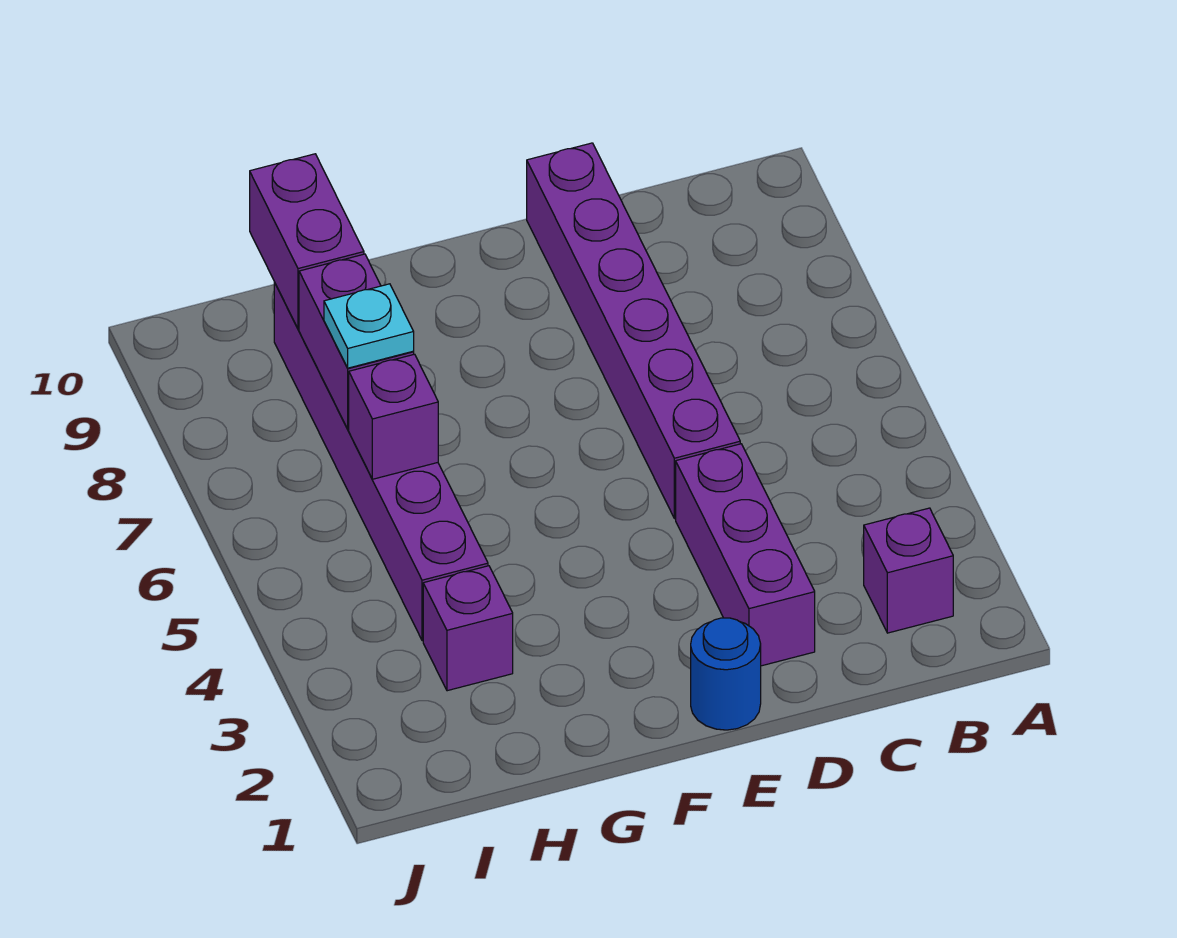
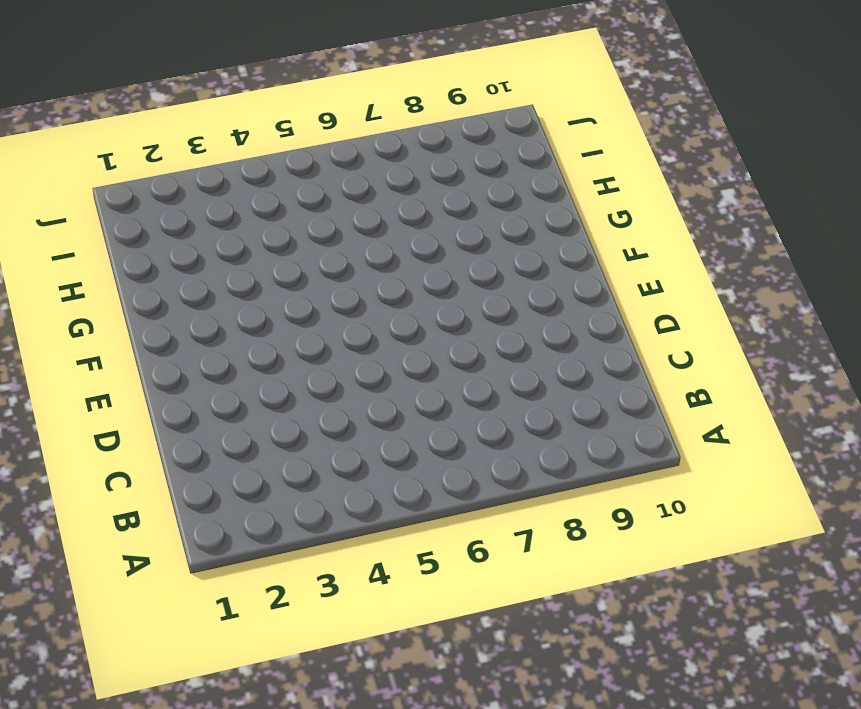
none -> purple brick B2 level 1
none -> purple brick D2:D4 level 1

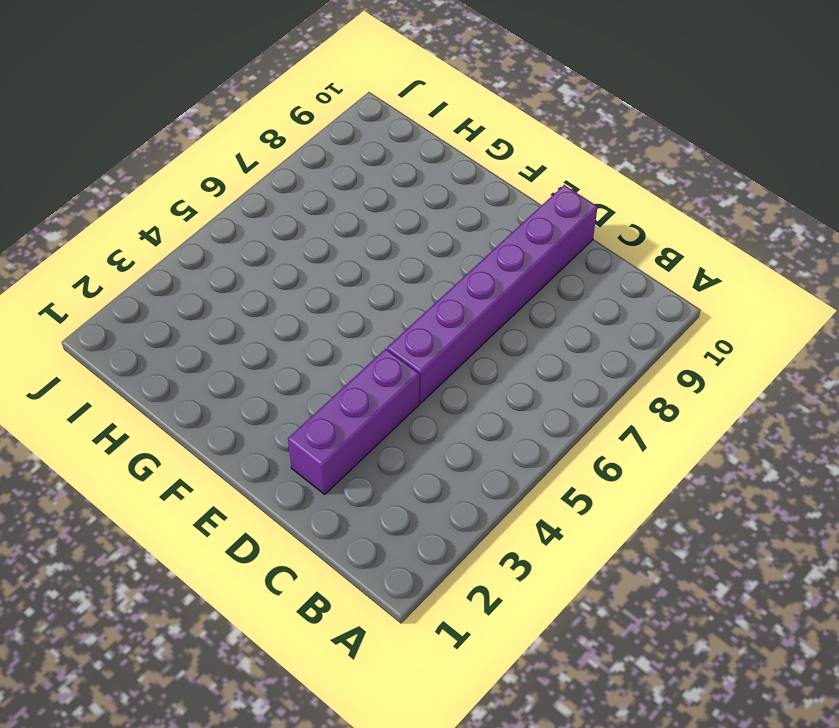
none -> purple brick B2 level 1
none -> blue round brick E1 level 1

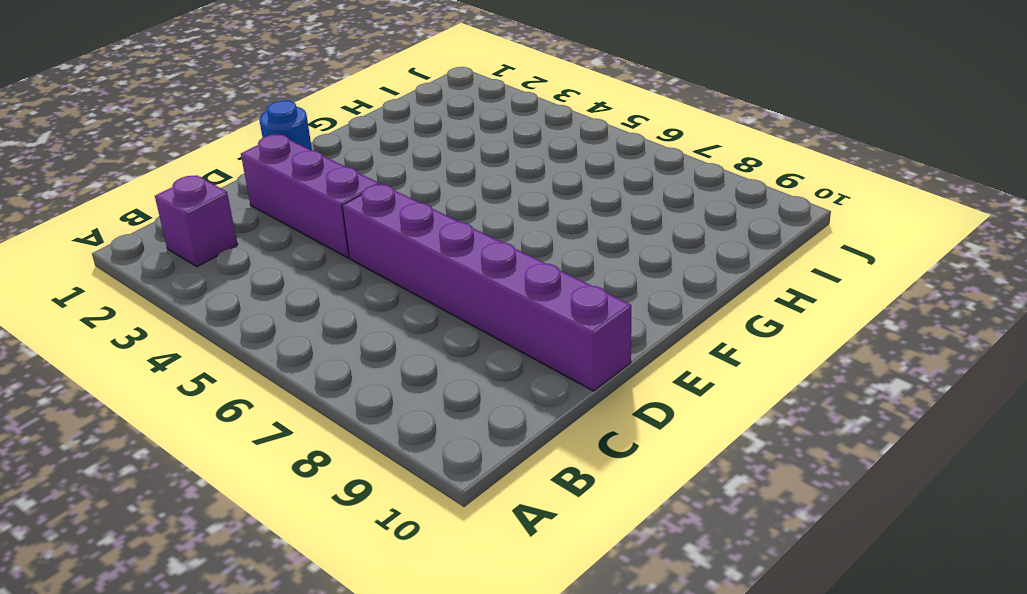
none -> purple brick H3 level 1
none -> purple brick H4:H9 level 1

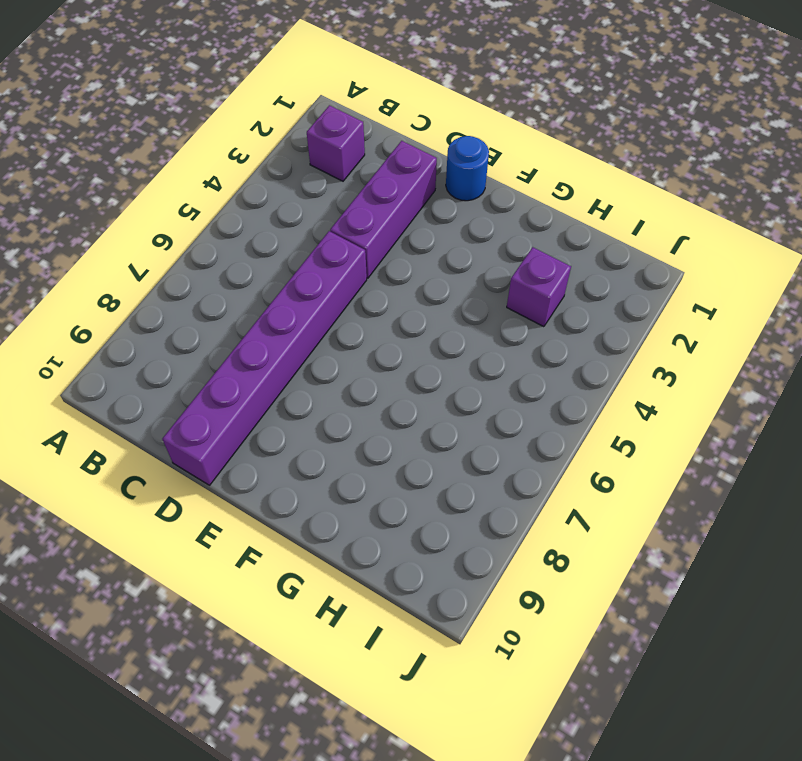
none -> purple brick H4:H9 level 1
none -> purple brick H6 level 2

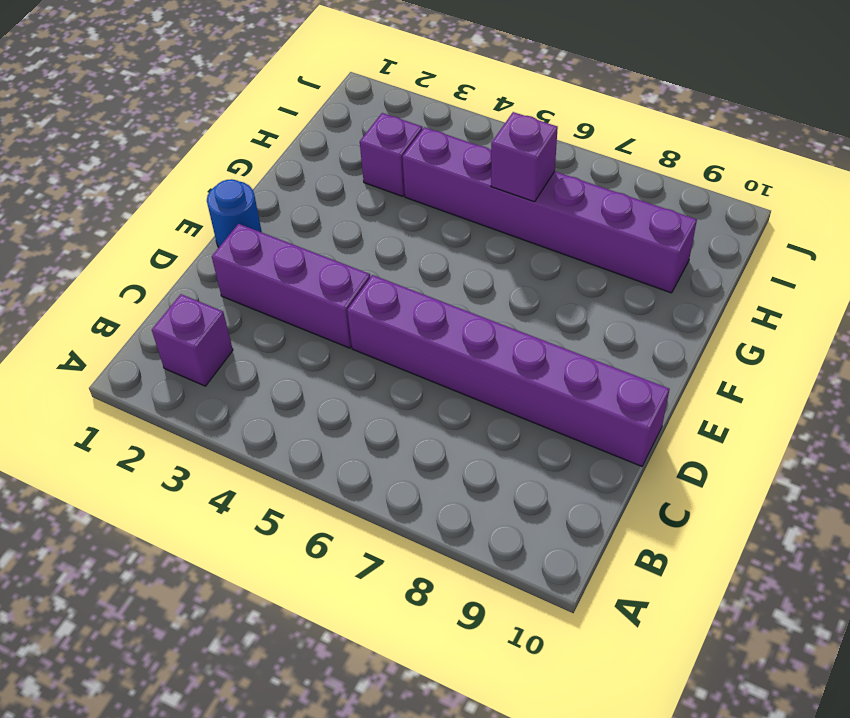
none -> purple brick H7:H8 level 2
none -> purple brick H9:H10 level 2

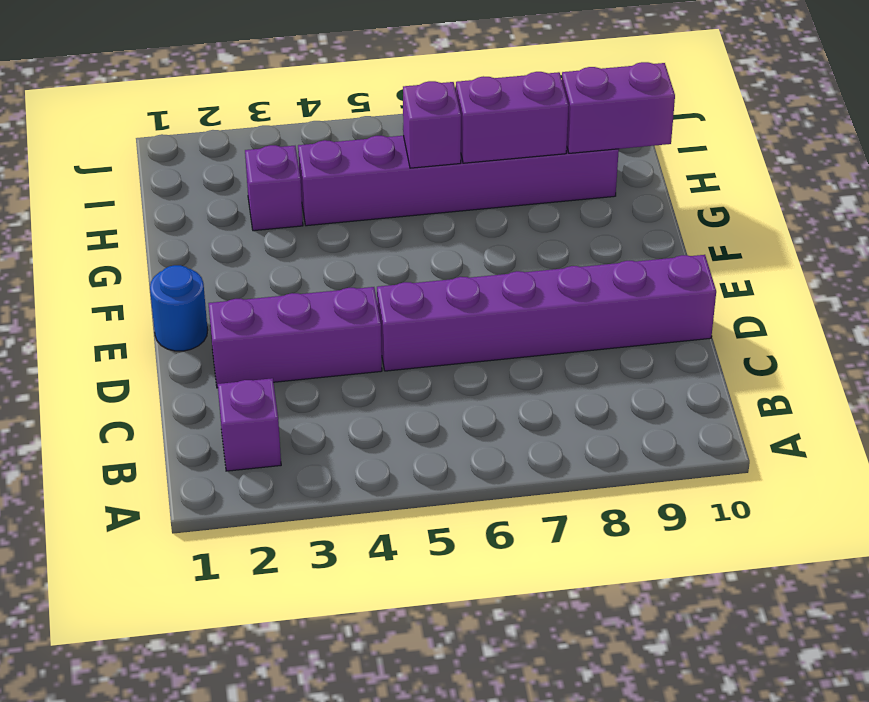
none -> cyan plate H7 level 3

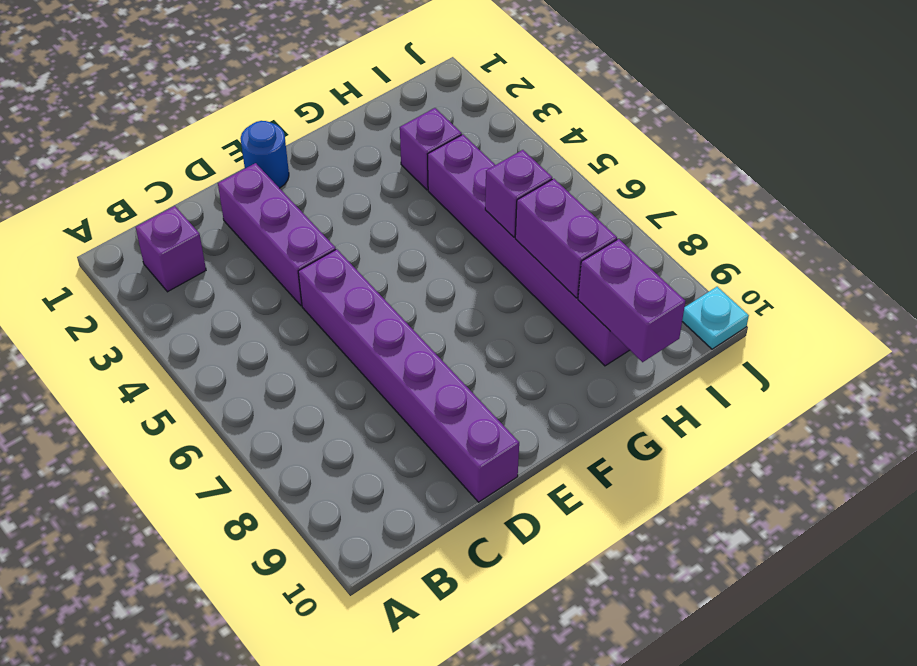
cyan plate J10 level 1 -> cyan plate H7 level 3

